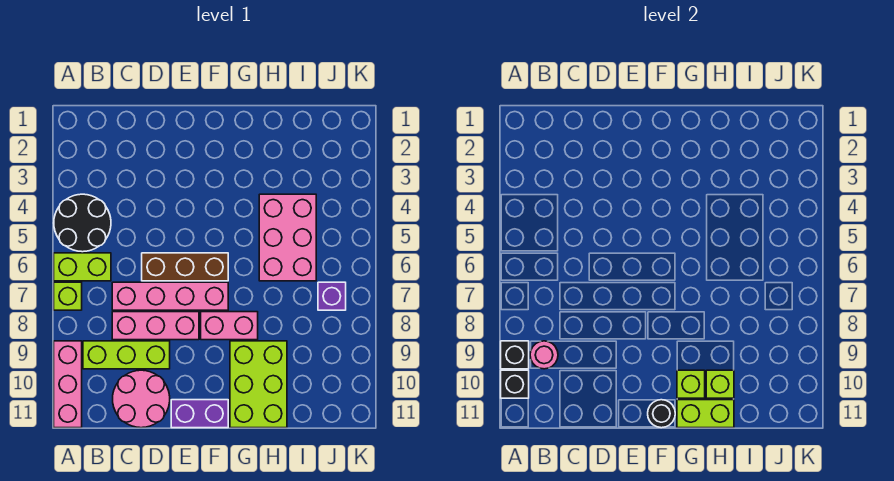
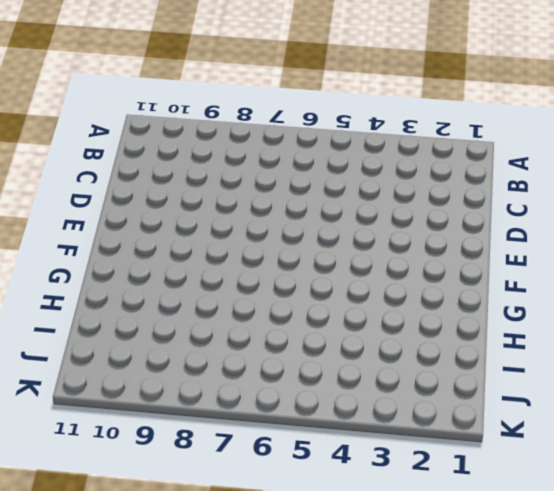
none -> black round brick A4:B5 level 1
none -> lime brick A6:B6 level 1
none -> lime brick A7 level 1

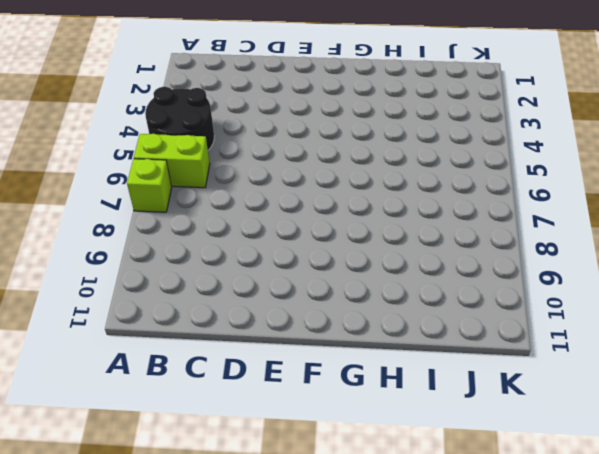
none -> pink brick A9:A11 level 1
none -> lime brick B9:D9 level 1
none -> pink brick C7:F7 level 1

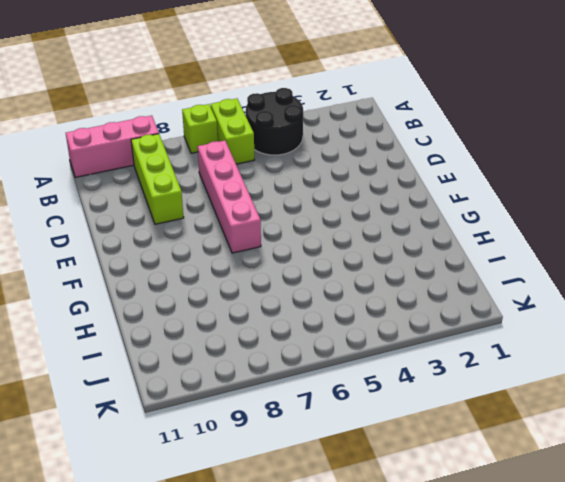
none -> pink brick C8:E8 level 1
none -> pink round brick C10:D11 level 1
none -> brown brick D6:F6 level 1

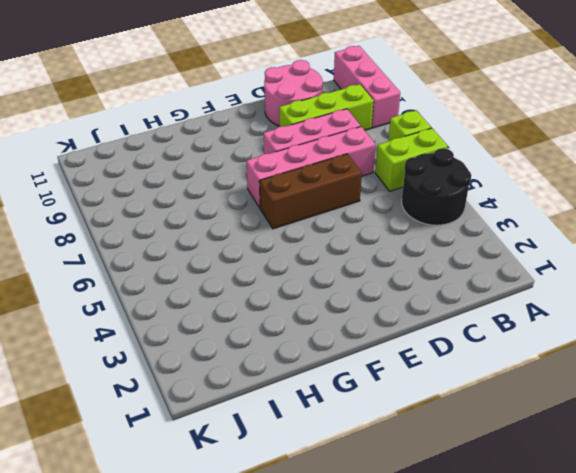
none -> purple brick E11:F11 level 1
none -> pink brick F8:G8 level 1
none -> lime brick G9:H11 level 1

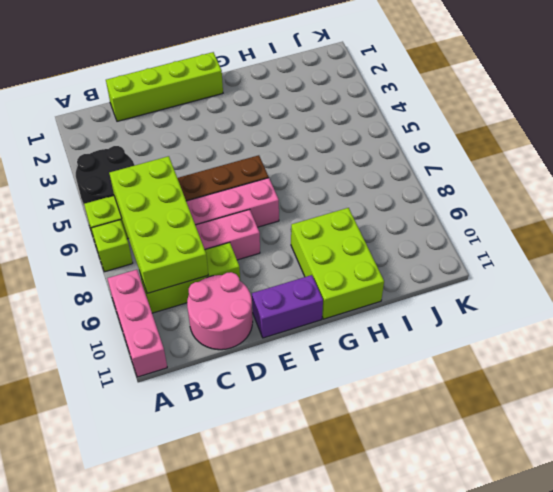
lime brick B6:C9 level 2 -> pink round brick B9 level 2
lime brick C1:F1 level 1 -> none
none -> pink brick F8:G8 level 1
none -> pink brick H4:I6 level 1
none -> purple brick J7 level 1

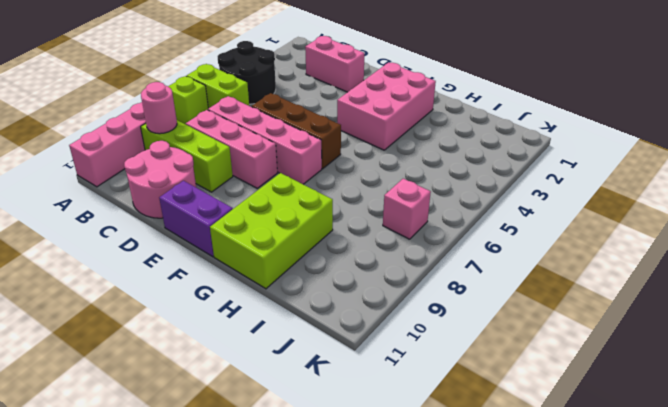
pink brick C2:D2 level 1 -> pink brick F8:G8 level 1
pink brick F2:G4 level 1 -> pink brick H4:I6 level 1
pink brick J7 level 1 -> purple brick J7 level 1
none -> black brick A9 level 2
none -> black brick A10 level 2
none -> black round brick F11 level 2

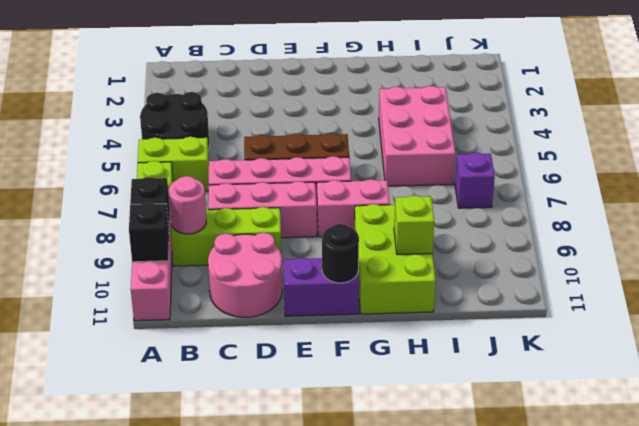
none -> lime brick G10 level 2
none -> lime brick G11:H11 level 2

